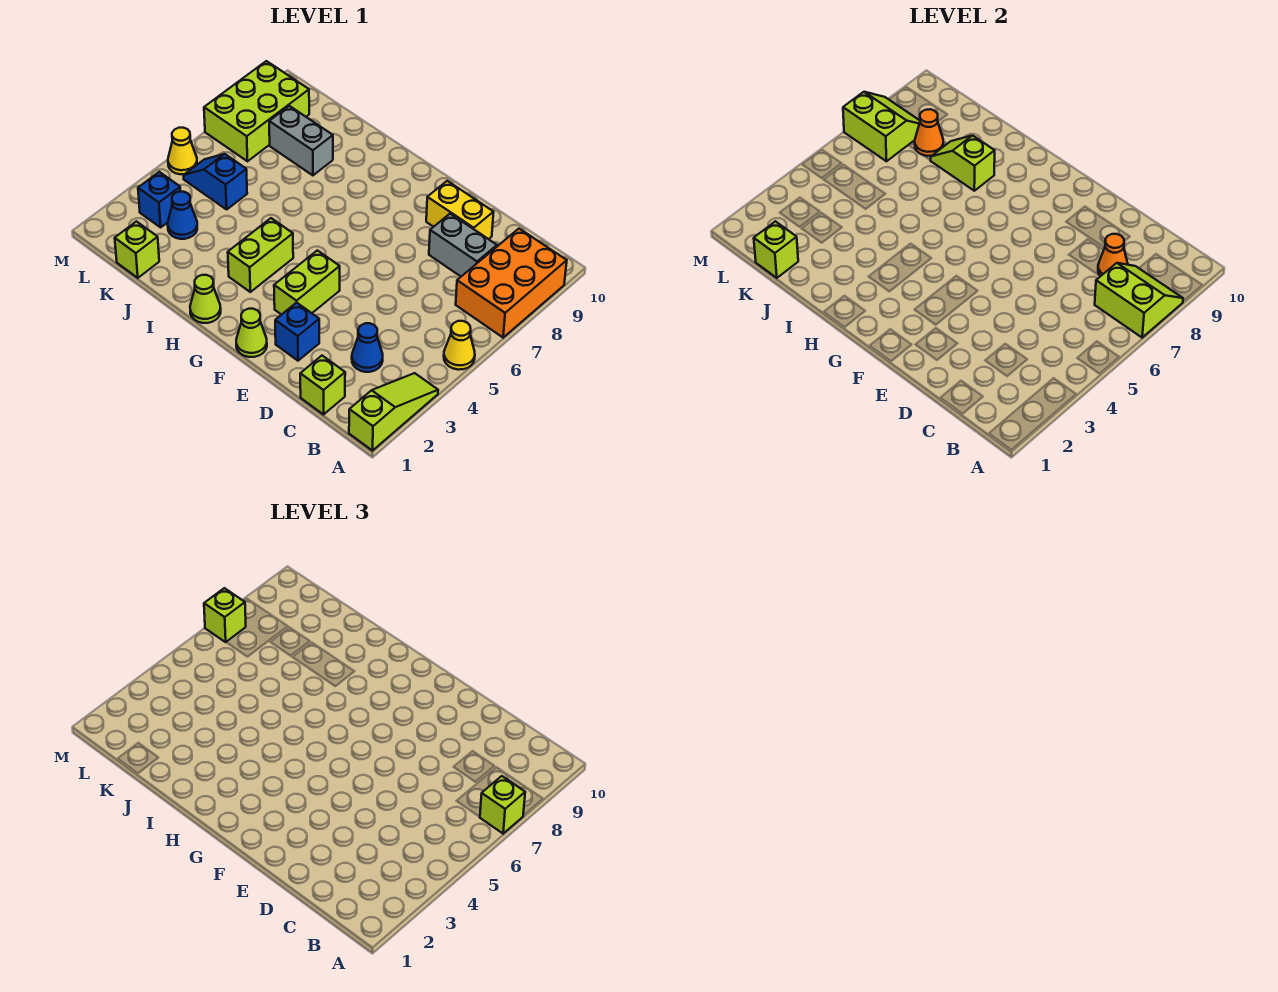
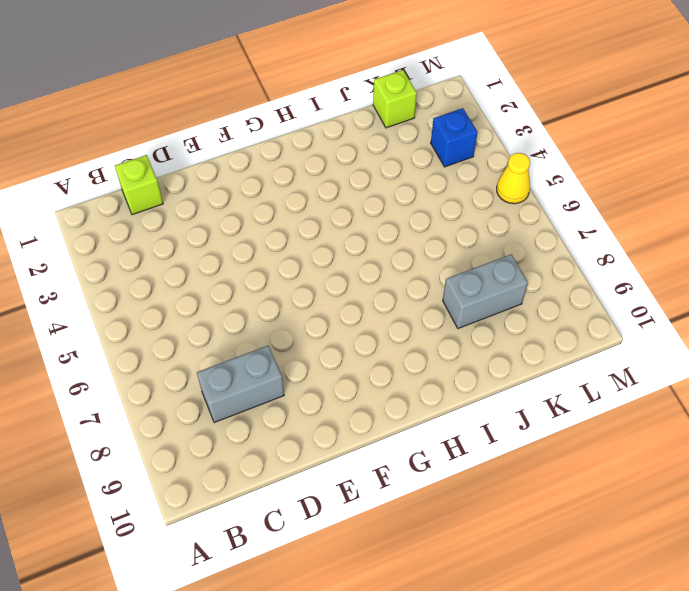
none -> lime slope A1:A3 level 1 top 1
none -> yellow cone A5 level 1
none -> orange brick A7:B9 level 1

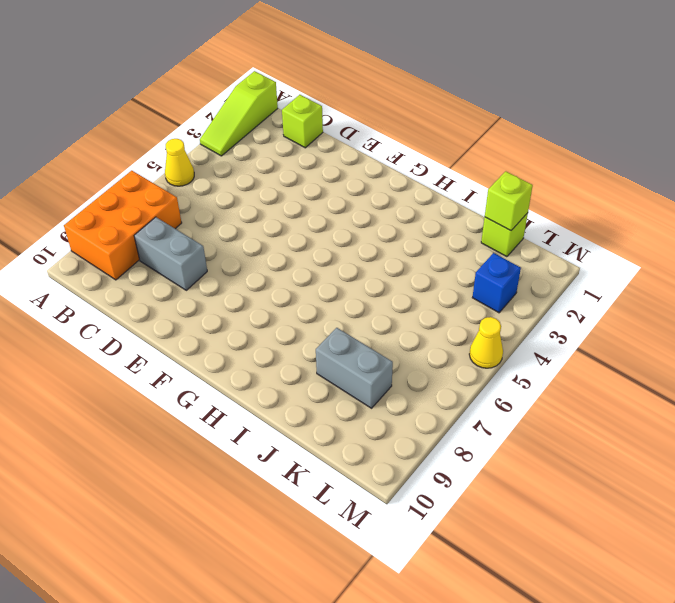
none -> blue cone C3 level 1
none -> yellow brick D9:E9 level 1
none -> blue brick E2 level 1

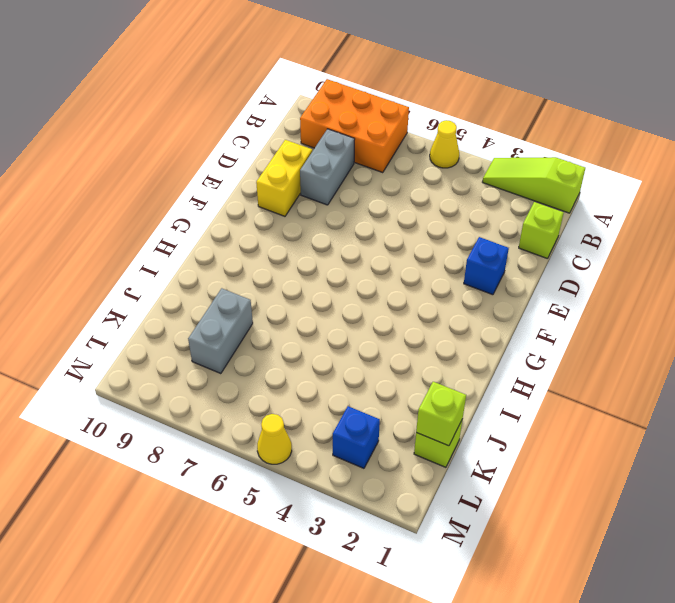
none -> blue cone C3 level 1
none -> lime cone F1 level 1
none -> lime brick F3:F4 level 1

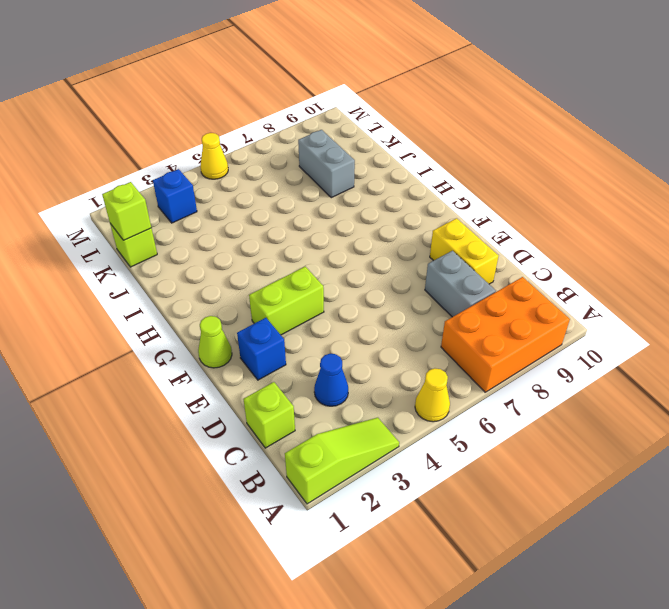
none -> lime cone H1 level 1
none -> lime brick H3:H4 level 1
none -> blue cone K3 level 1

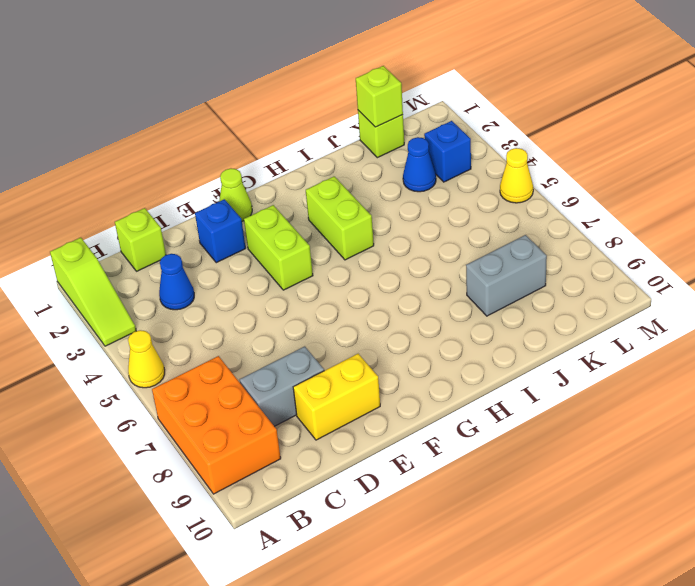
none -> lime cone H1 level 1
none -> blue slope K5:L5 level 1 top K
none -> lime brick L7:M9 level 1

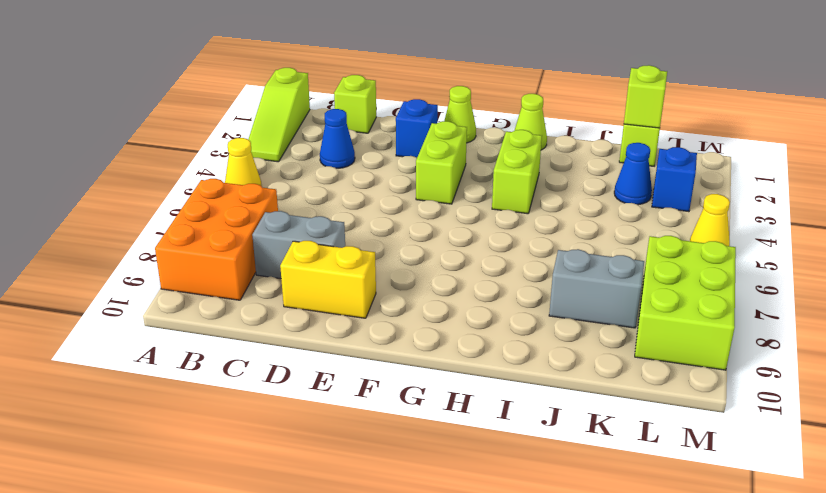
none -> blue slope K5:L5 level 1 top K
none -> lime slope A7:B8 level 2 top 7
none -> orange cone C8 level 2

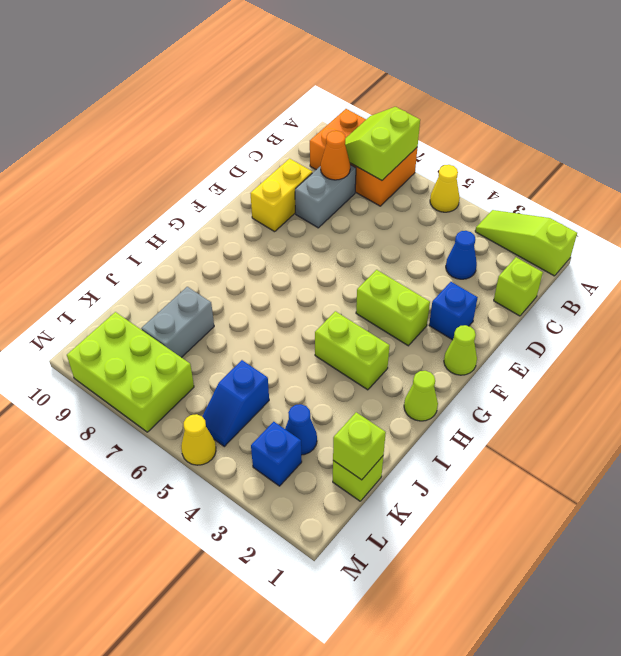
none -> lime slope I8:J8 level 2 top I
none -> orange cone K8 level 2
none -> lime slope L7:M8 level 2 top 7

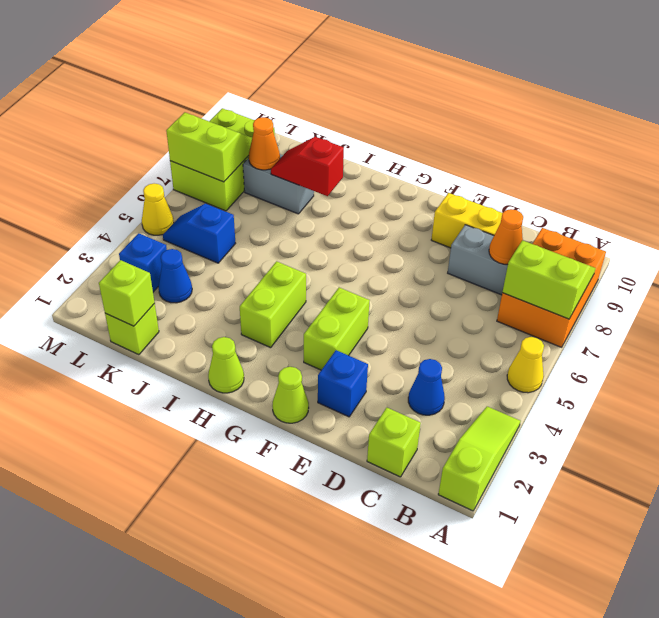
red slope I8:J8 level 2 top I -> lime slope I8:J8 level 2 top I
none -> lime brick A7 level 3
none -> lime brick M7 level 3

